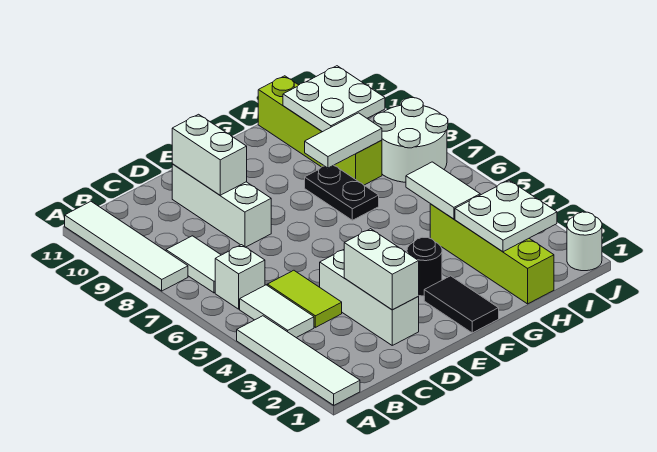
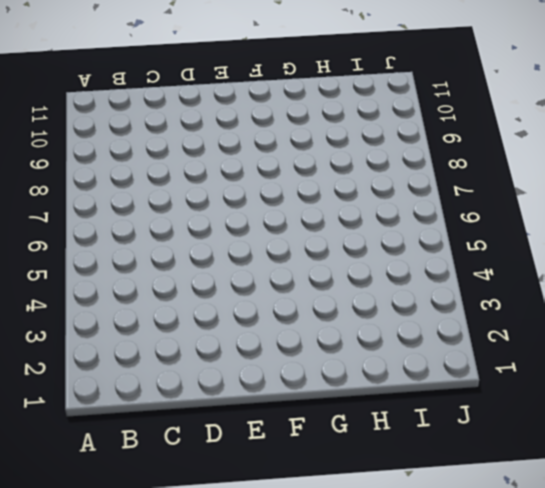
none -> white tile A1:A4 level 1
none -> white tile A8:A11 level 1
none -> white tile B4:B5 level 1

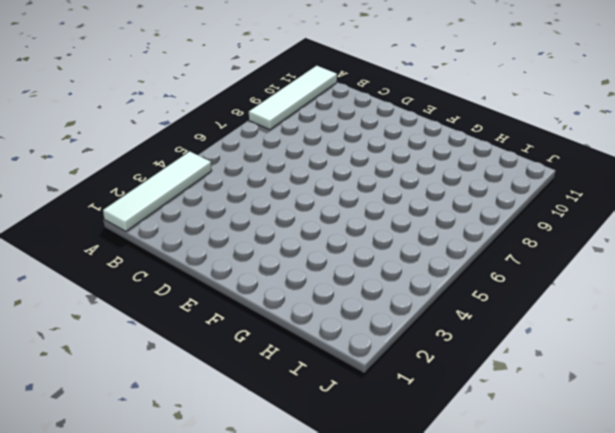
none -> white tile B4:B5 level 1
none -> white brick B6 level 1
none -> white tile B7:B8 level 1

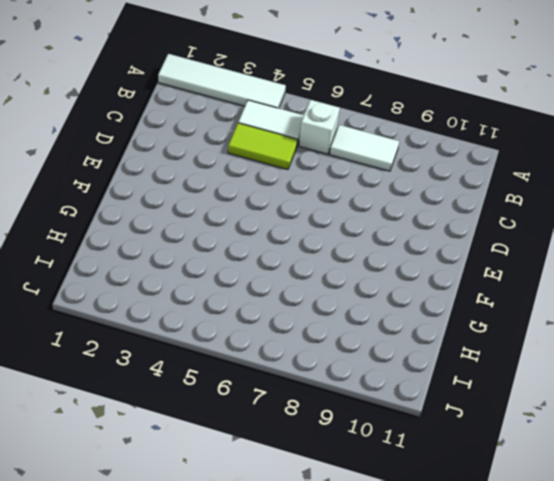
none -> white tile A8:A11 level 1
none -> white brick D2:D4 level 1
none -> white brick D8:D10 level 1

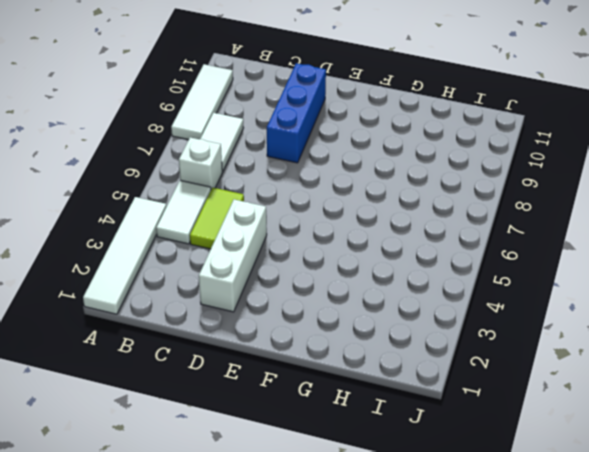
white tile A8:A10 level 1 -> white tile A8:A11 level 1
blue brick D8:D10 level 1 -> white brick D8:D10 level 1
none -> black tile F1:F2 level 1
none -> black round brick F3 level 1
none -> black plate G7:G8 level 1

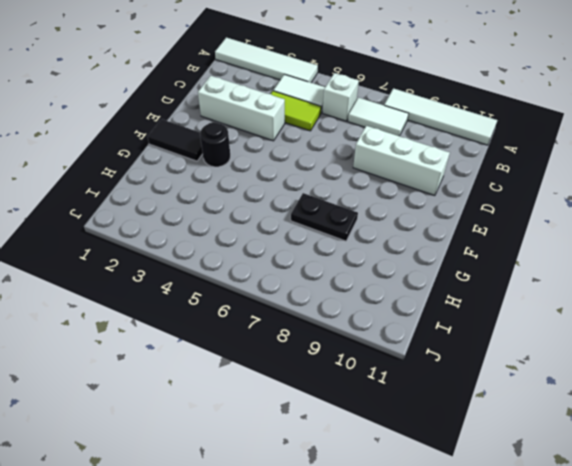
none -> lime brick H1:H4 level 1
none -> lime brick H8:H11 level 1
none -> white round brick I7:J8 level 1

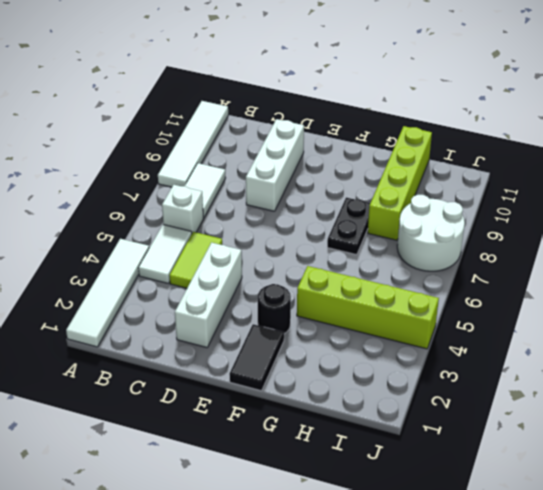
lime brick G4:J4 level 1 -> lime brick H1:H4 level 1
none -> white round brick J1 level 1
none -> white brick D2:D3 level 2
none -> white brick D9:D10 level 2

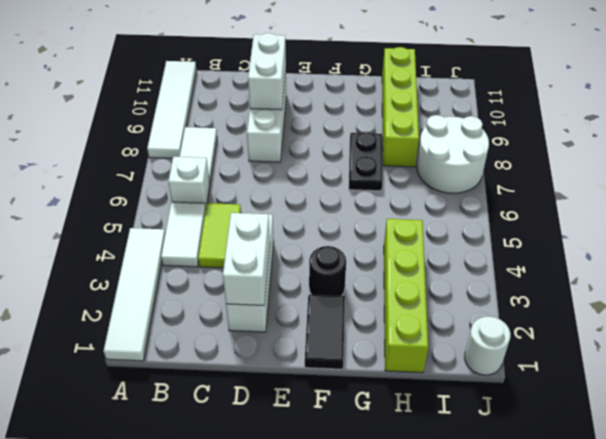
none -> white tile G8:H8 level 2
none -> white plate H2:I3 level 2
none -> white tile H4:H5 level 2

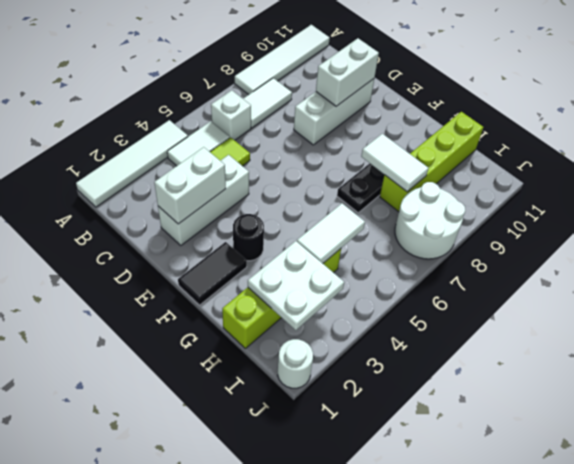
none -> white plate H9:I10 level 2

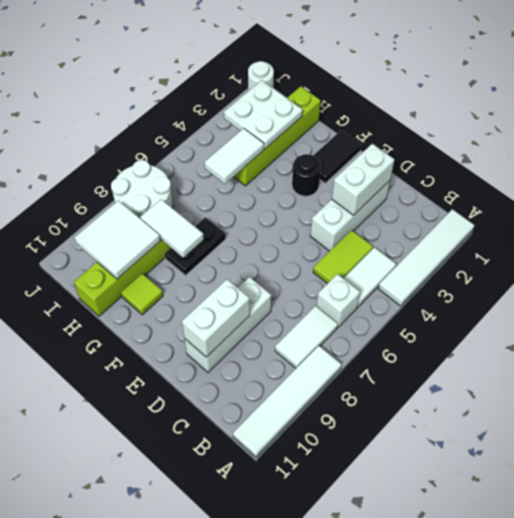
lime tile G10 level 1 -> none
white tile H9:I10 level 2 -> white plate H9:I10 level 2

